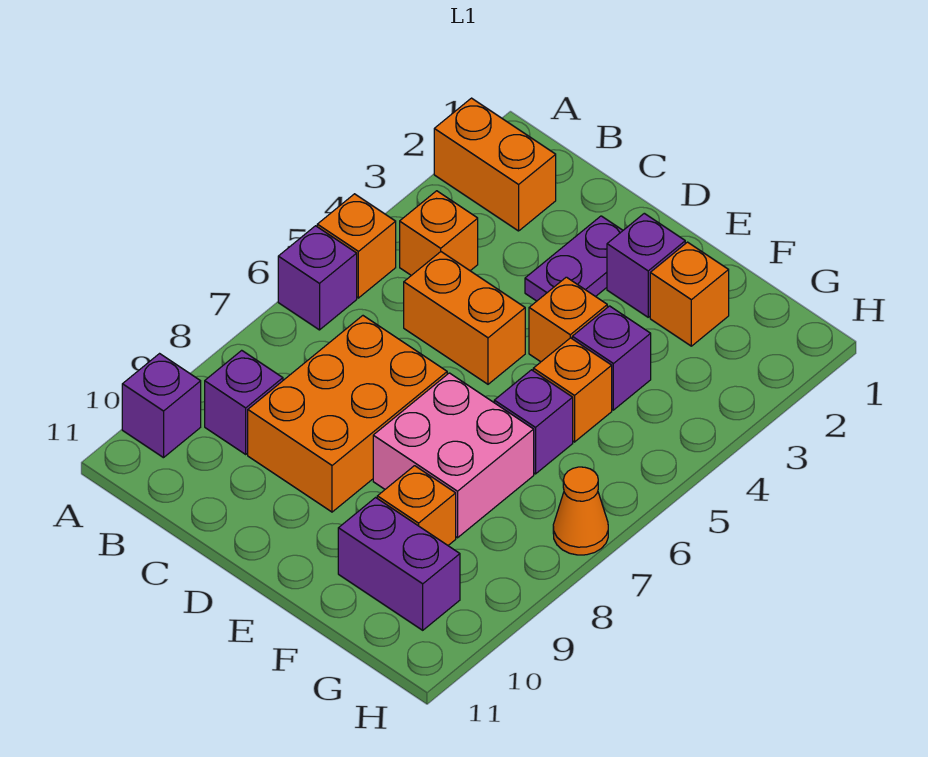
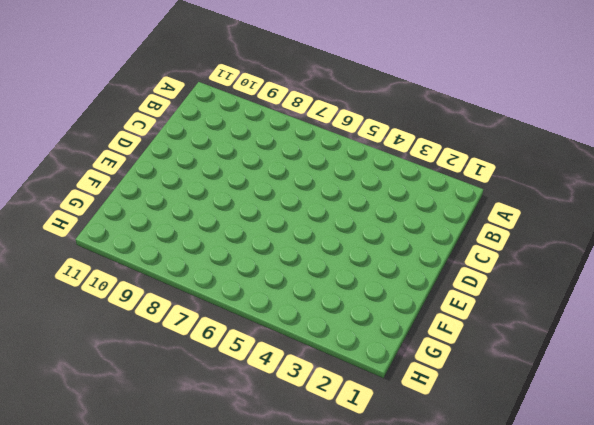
none -> orange brick A2:B2 level 1
none -> orange brick A5 level 1
none -> purple brick A6 level 1

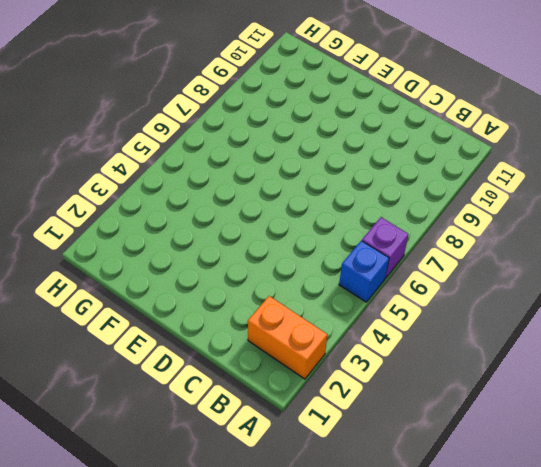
blue brick A5 level 1 -> orange brick A5 level 1
none -> purple brick A10 level 1
none -> orange brick B4 level 1
none -> purple brick B9 level 1

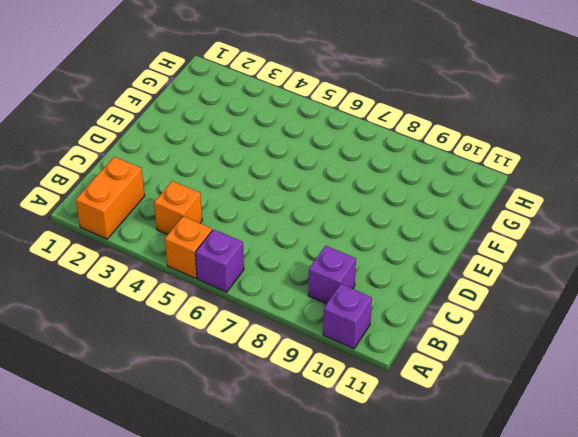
none -> orange brick C5:D5 level 1
none -> orange brick C7:D9 level 1
none -> purple plate D2:D3 level 1

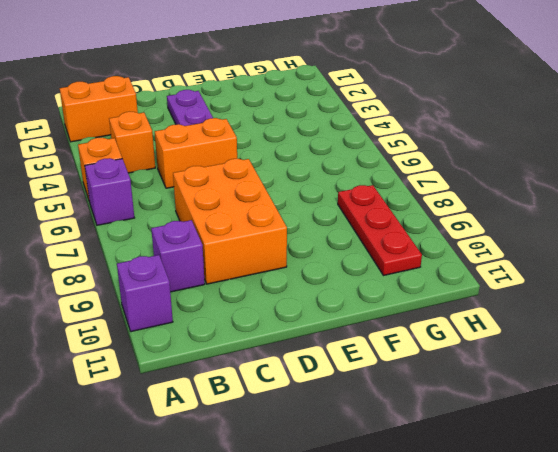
red plate G8:G10 level 1 -> purple brick F10:G10 level 1
none -> purple brick E2 level 1
none -> orange brick E4 level 1
none -> pink brick E7:F8 level 1

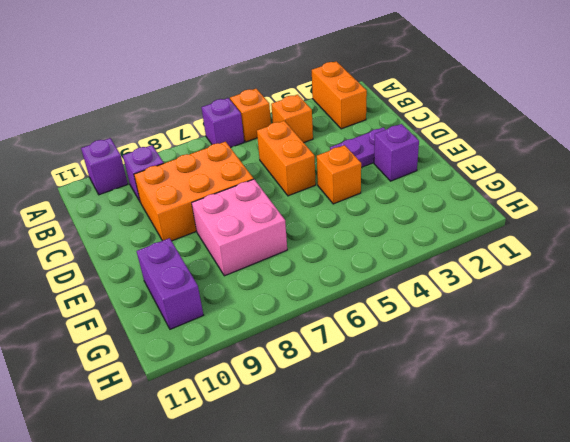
none -> orange brick F2 level 1
none -> purple brick F4 level 1
none -> orange brick F5 level 1

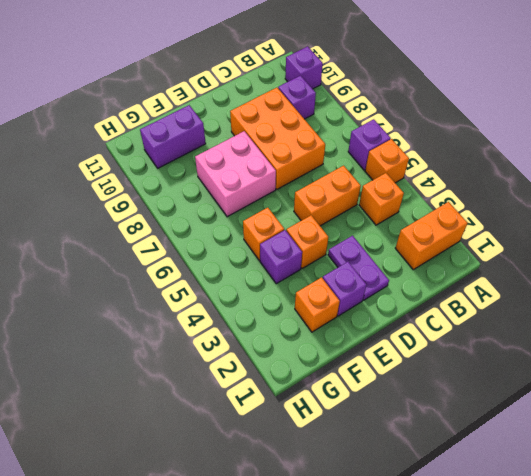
none -> purple brick F6 level 1
none -> orange brick F9 level 1
none -> orange cone H7 level 1

